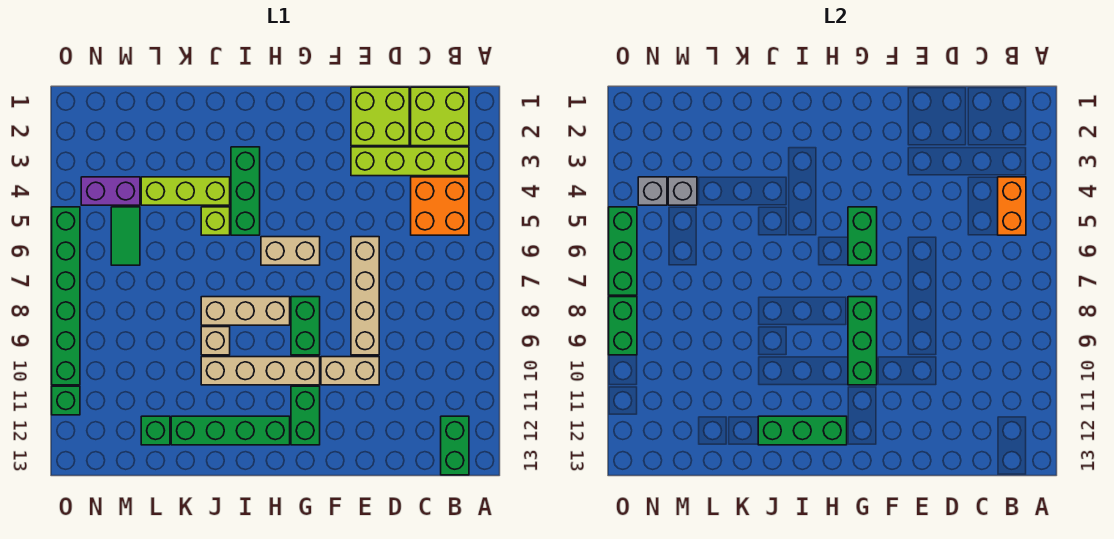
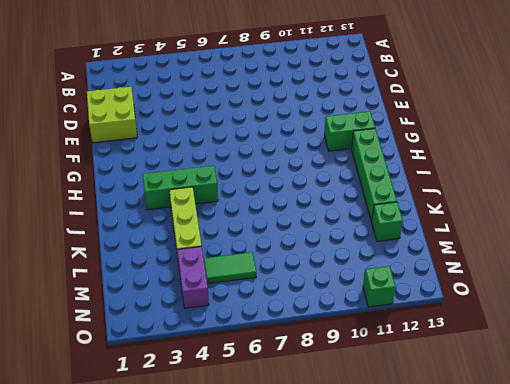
none -> lime brick B1:C2 level 1
none -> lime brick B3:E3 level 1
none -> orange brick B4:C5 level 1
none -> green brick B12:B13 level 1

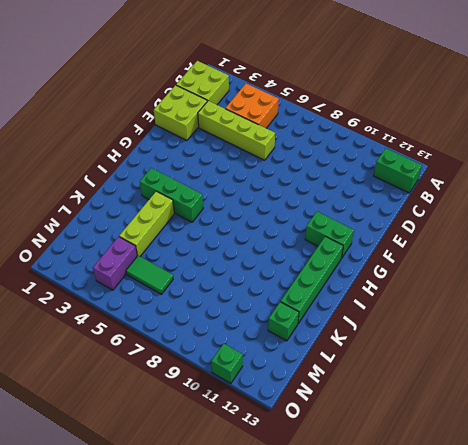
lime brick D3:D6 level 1 -> lime brick B3:E3 level 1
none -> tan brick E6:E9 level 1
none -> tan brick E10:F10 level 1
none -> tan brick G6:H6 level 1
none -> green brick G8:G9 level 1

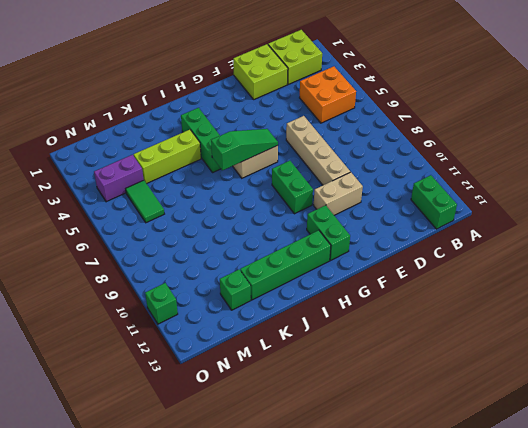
green slope G6:I6 level 2 top I -> green brick G5:G6 level 2
none -> lime brick B3:E3 level 1
none -> tan brick G10:J10 level 1
none -> tan brick H8:J8 level 1
none -> lime brick J5 level 1

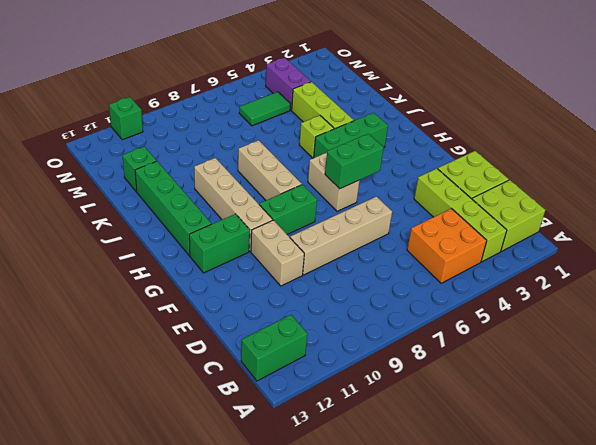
none -> tan brick J9 level 1
none -> green brick O5:O10 level 1
none -> orange brick B4:B5 level 2
none -> green brick G8:G10 level 2

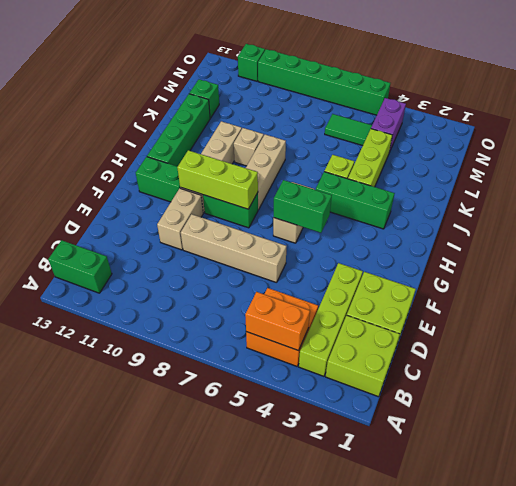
lime brick G8:G10 level 2 -> green brick G8:G10 level 2
none -> green brick H12:J12 level 2
none -> grey brick M4 level 2
none -> grey brick N4 level 2
none -> green brick O5:O7 level 2

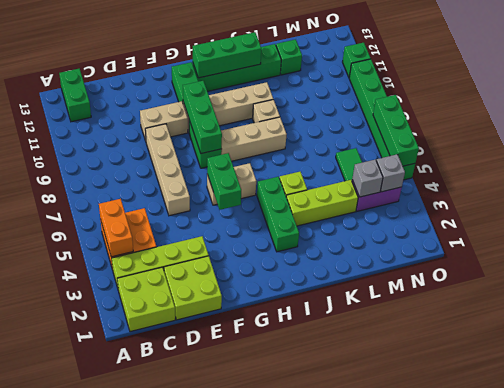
none -> green brick O8:O9 level 2

